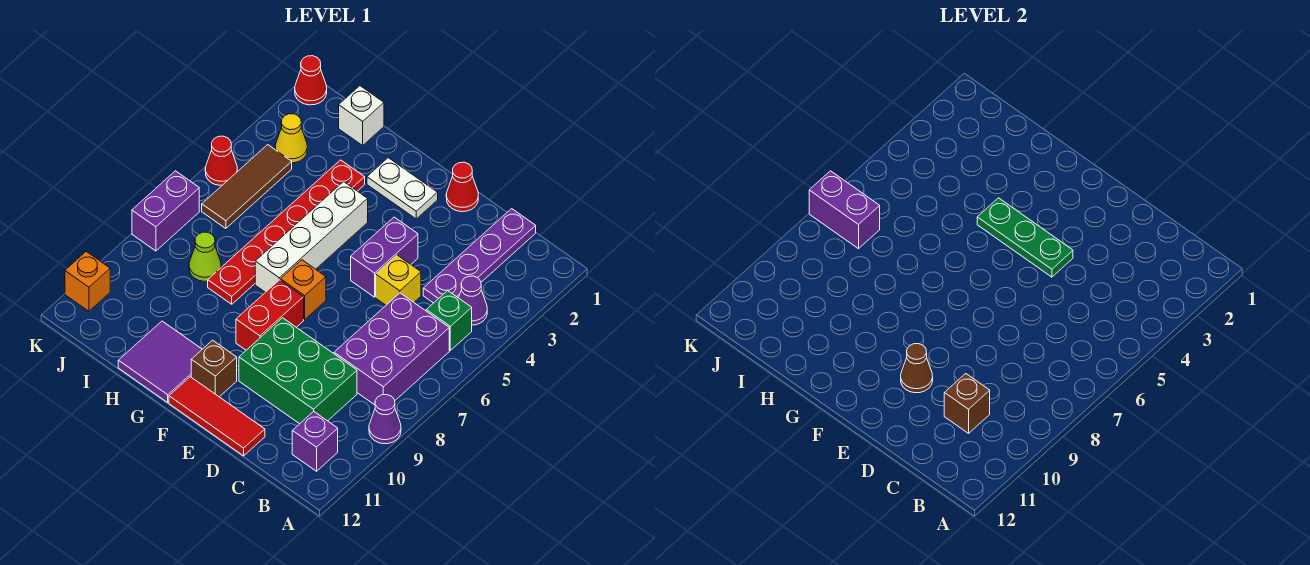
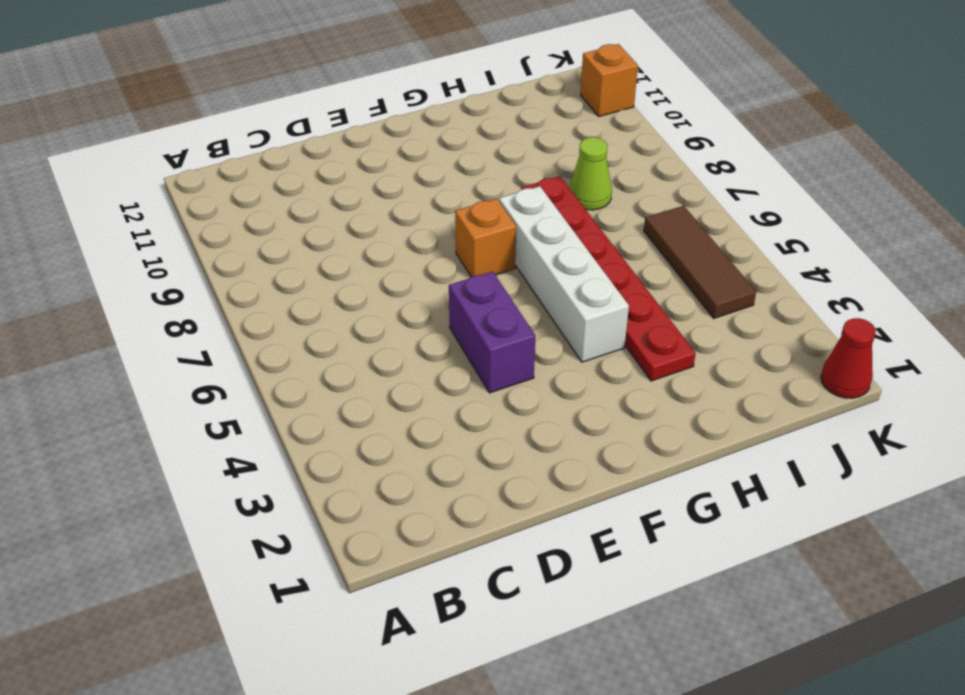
none -> purple cone A9 level 1
none -> purple cone B4 level 1
none -> green brick B5 level 1
none -> purple brick B6:C8 level 1

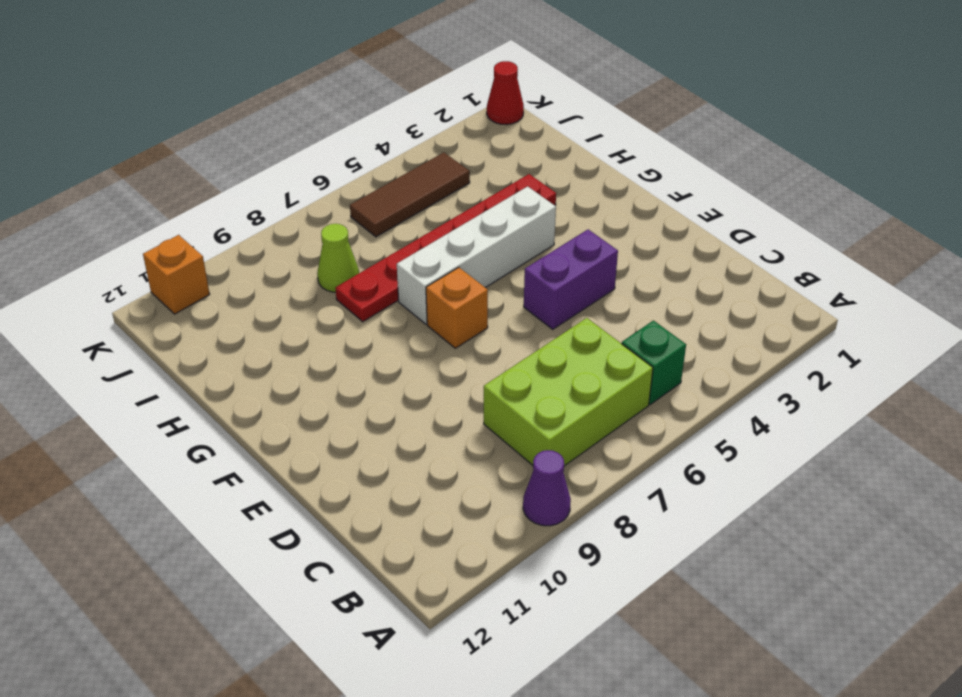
lime brick B6:C8 level 1 -> purple brick B6:C8 level 1
none -> purple cone B4 level 1
none -> purple brick B11 level 1
none -> purple plate C1:C4 level 1
none -> green brick C9:E10 level 1

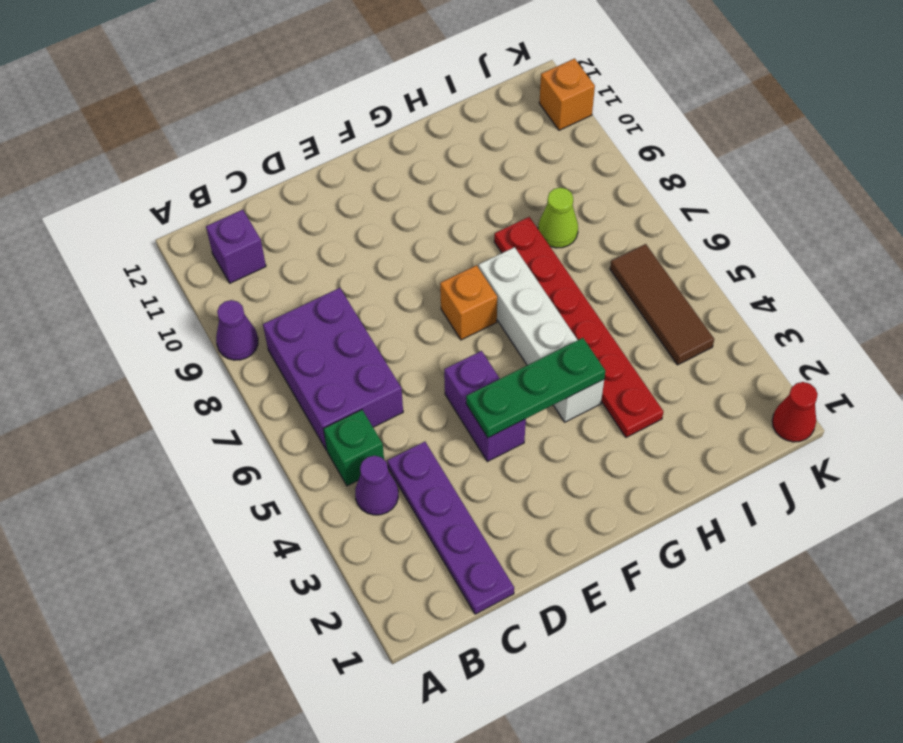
none -> green brick C9:E10 level 1
none -> yellow brick D5 level 1
none -> red tile D12:F12 level 1
none -> red cone E1 level 1

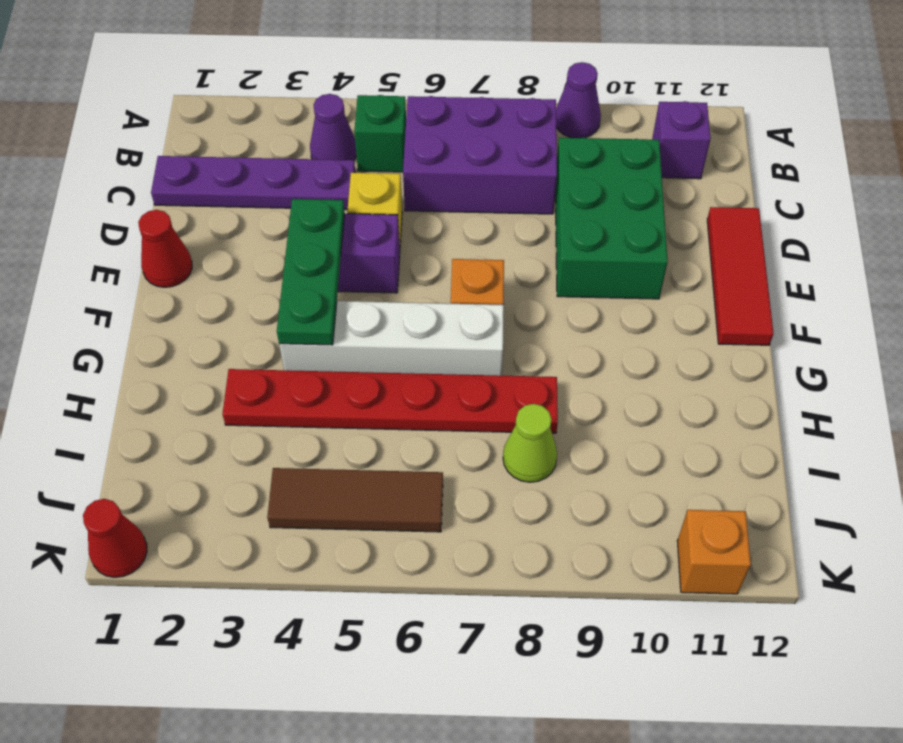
none -> white plate F2:G2 level 1
none -> red brick F8:F9 level 1
none -> brown brick F11 level 1
none -> purple tile G11:H12 level 1

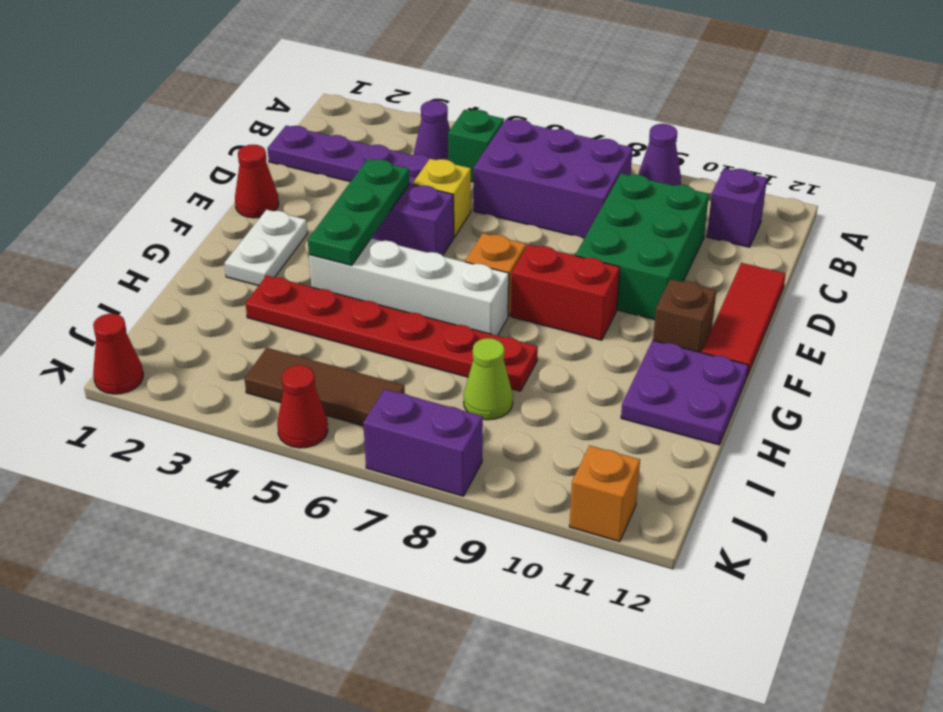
purple plate G11:H12 level 1 -> purple tile G11:H12 level 1
none -> white brick I1 level 1
none -> yellow cone J3 level 1
none -> brown brick C10 level 2
none -> brown cone E10 level 2

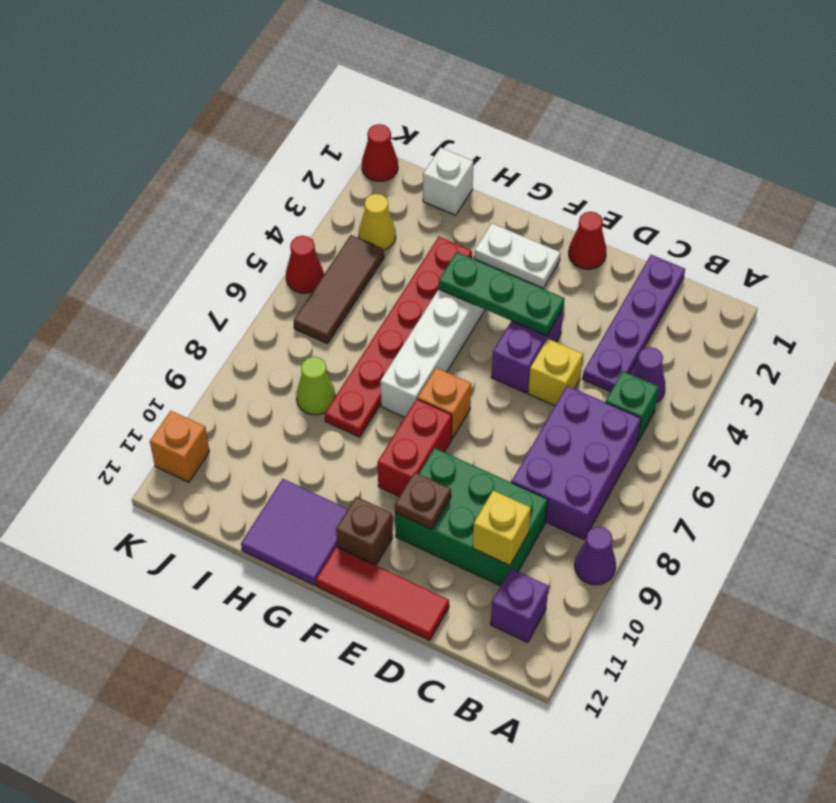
yellow brick C10 level 2 -> brown brick C10 level 2
brown plate E10 level 2 -> brown cone E10 level 2
none -> purple brick K7:K8 level 1
none -> purple brick J7:K7 level 2

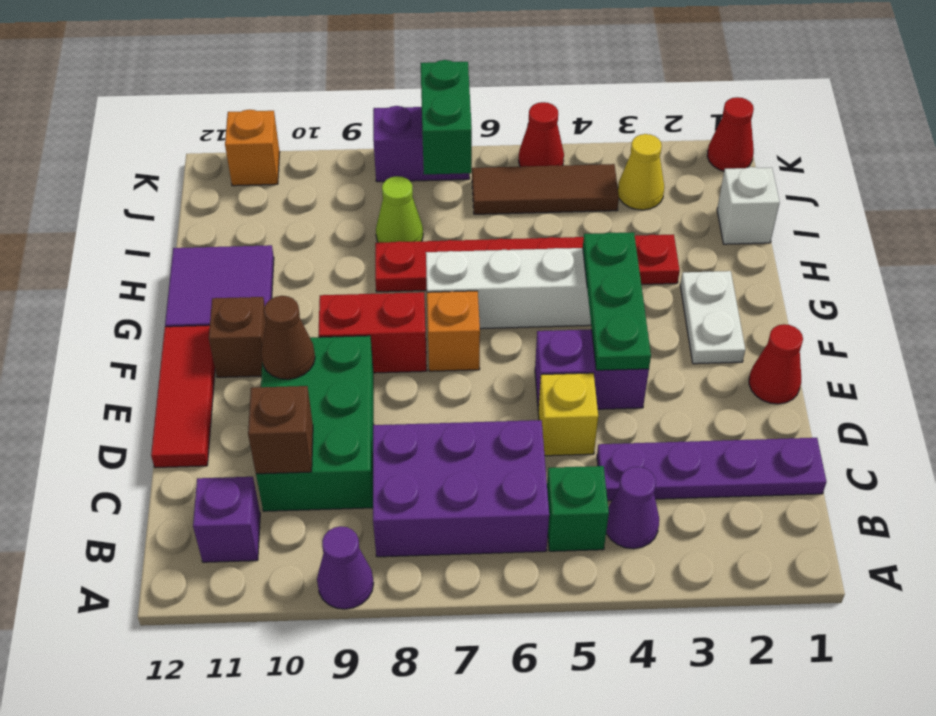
green brick J7:K7 level 2 -> purple brick J7:K7 level 2

